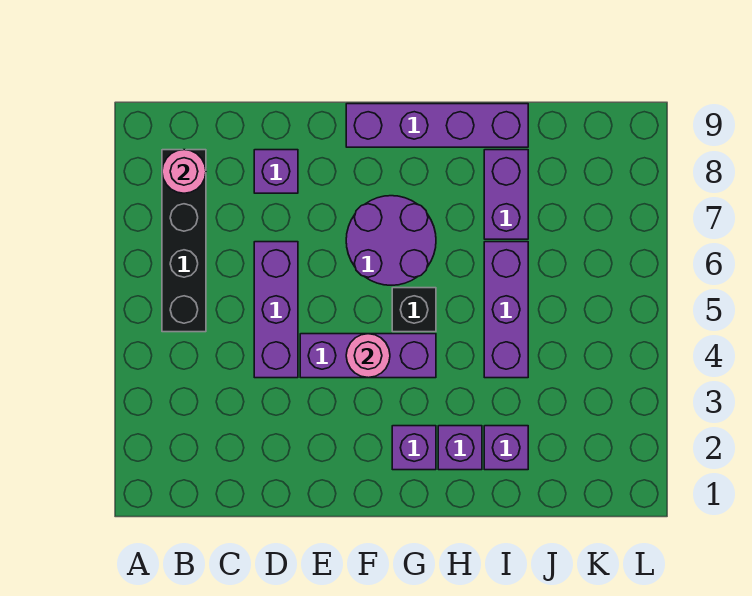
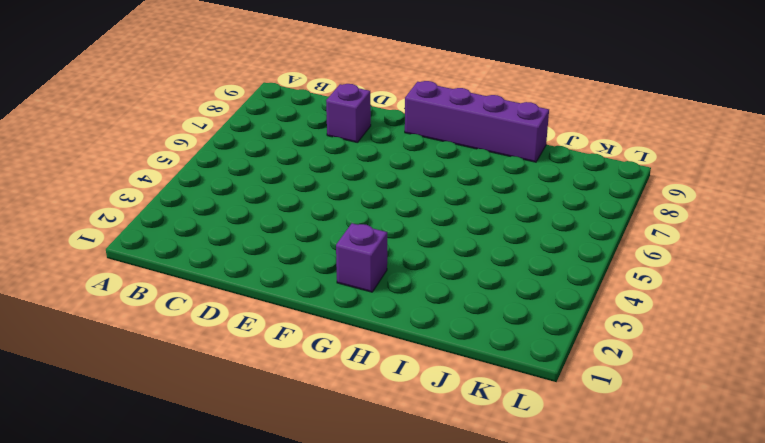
none -> black brick B5:B8 level 1
none -> purple brick D4:D6 level 1
none -> purple brick E4:G4 level 1

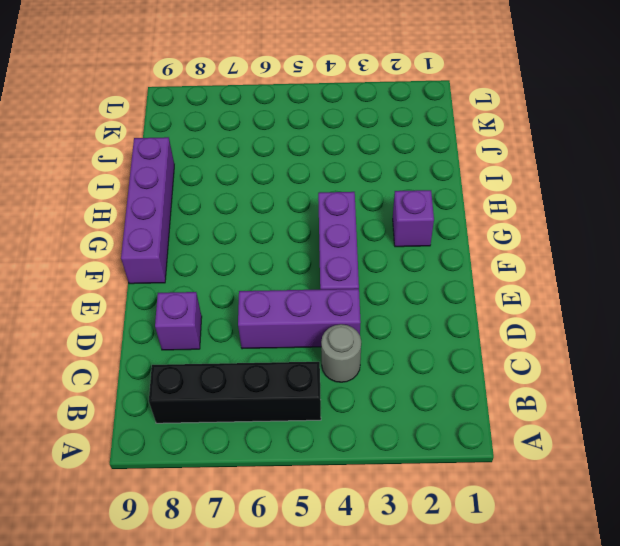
grey round brick C4 level 1 -> none
none -> purple round brick F6:G7 level 1
none -> black brick G5 level 1
none -> purple brick H2 level 1

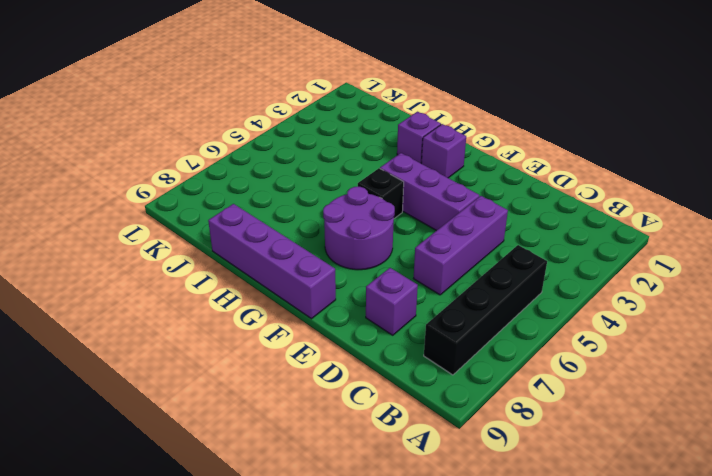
none -> purple brick I2 level 1
none -> purple brick I4:I6 level 1
none -> purple brick I7:I8 level 1

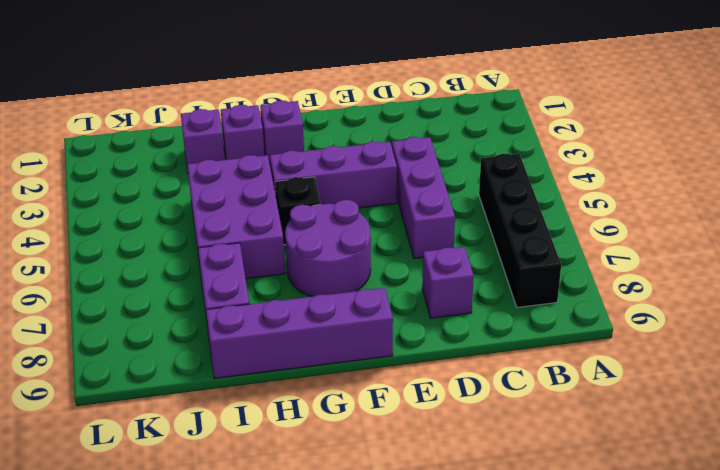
purple brick H4:I6 level 1 -> purple brick I4:I6 level 1
none -> pink round brick B8 level 2
none -> pink round brick F4 level 2

